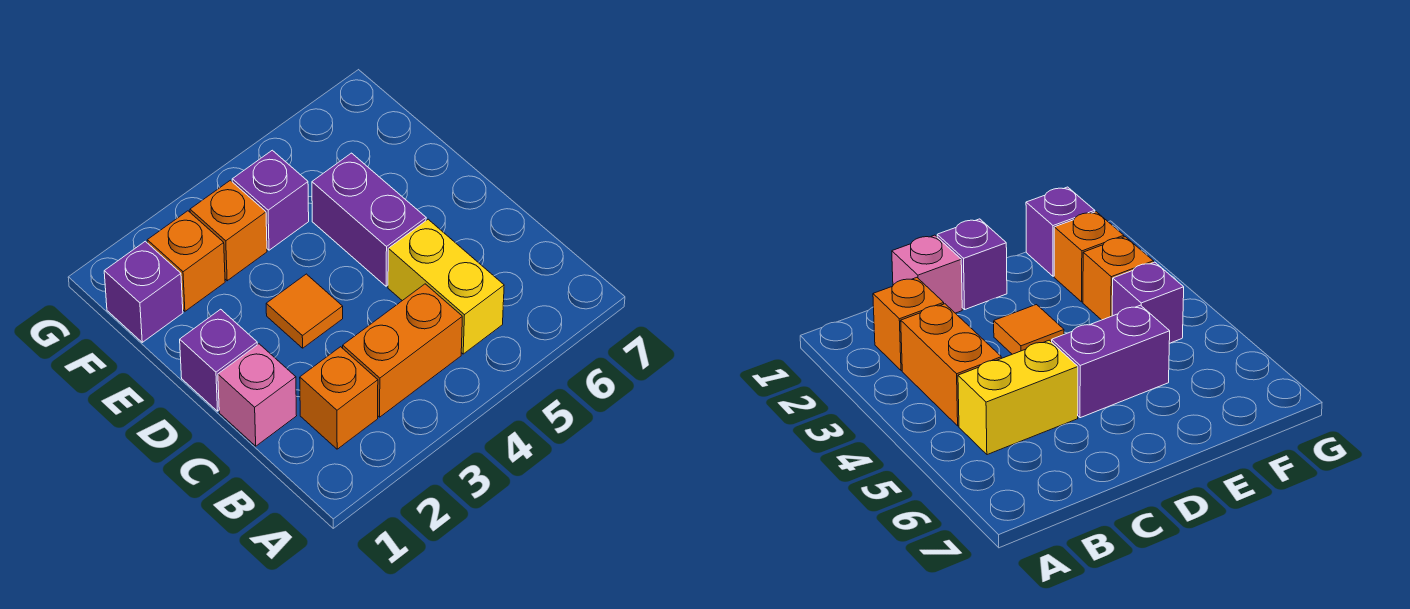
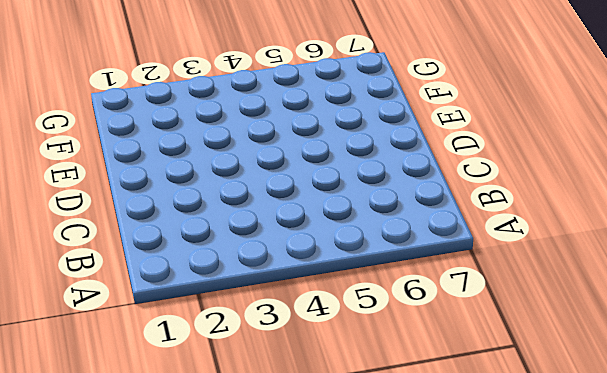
none -> orange brick B2 level 1
none -> orange brick B3:B4 level 1

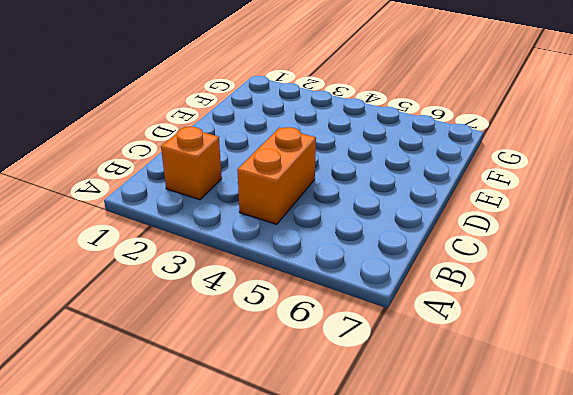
orange brick B4:C4 level 1 -> orange brick B3:B4 level 1
none -> yellow brick B5:C5 level 1
none -> pink brick C1 level 1

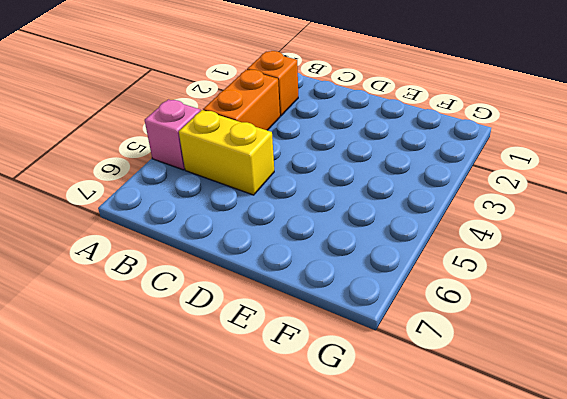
pink brick A5 level 1 -> pink brick C1 level 1
none -> purple brick D1 level 1
none -> orange tile D3 level 1

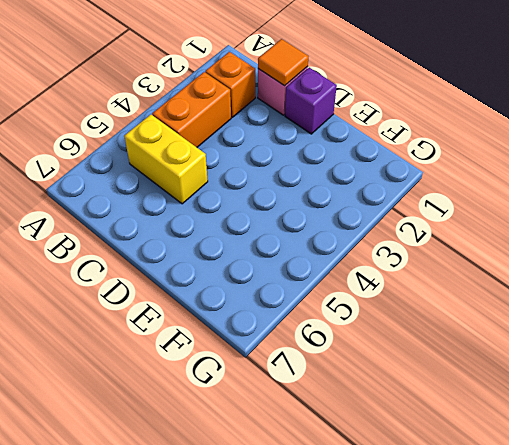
orange tile C1 level 2 -> orange tile D3 level 1
none -> purple brick D5:E5 level 1
none -> purple brick F1 level 1

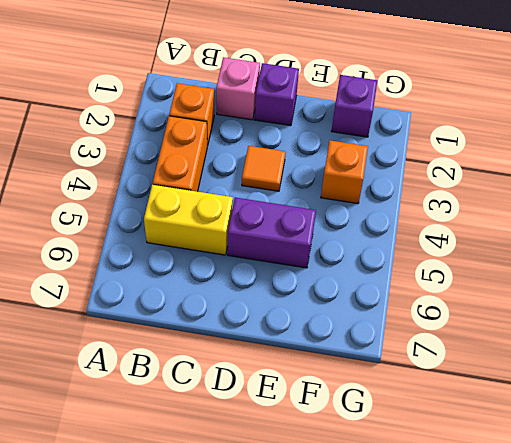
none -> orange brick F2 level 1
none -> purple brick F4 level 1

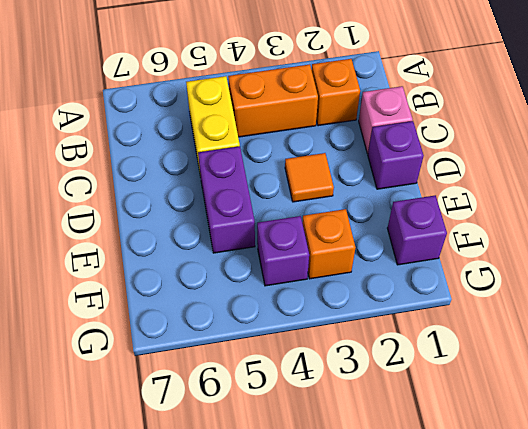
none -> orange brick F2 level 1

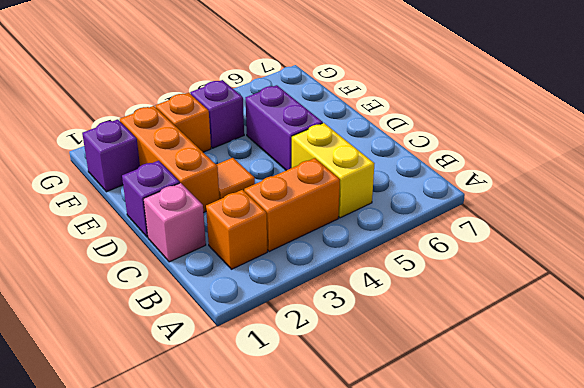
orange brick D2:F2 level 1 -> orange brick F2 level 1

